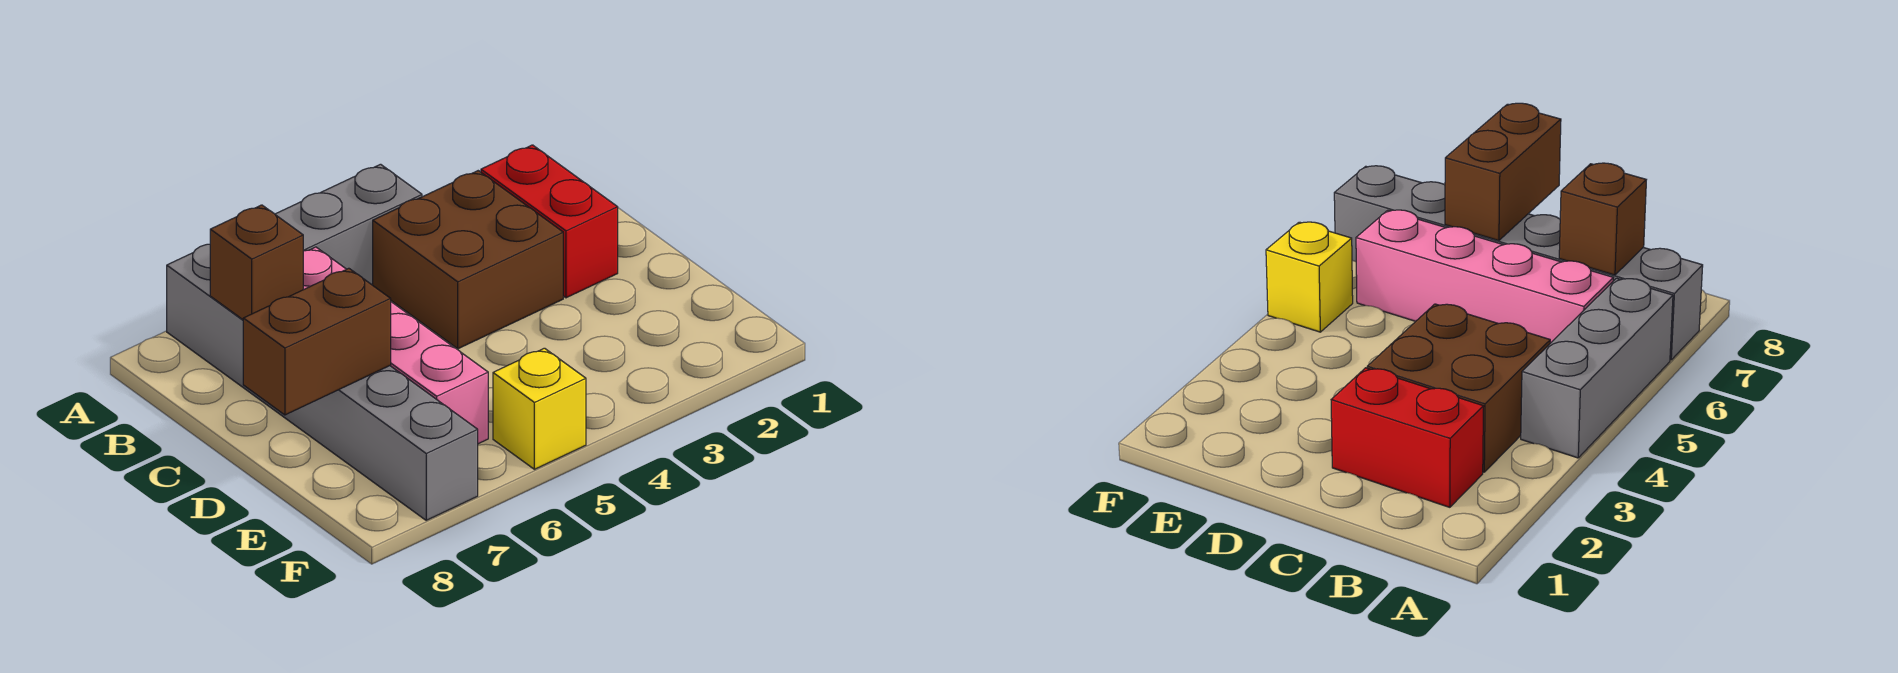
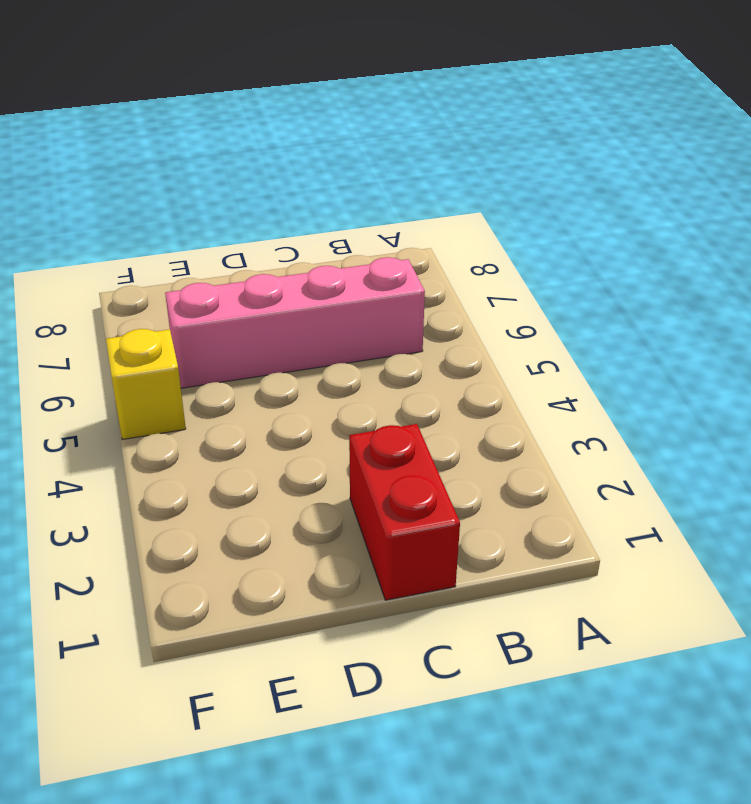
red brick C1:C2 level 1 -> red brick B2:C2 level 1
none -> grey brick A4:A6 level 1
none -> grey brick A7:F7 level 1

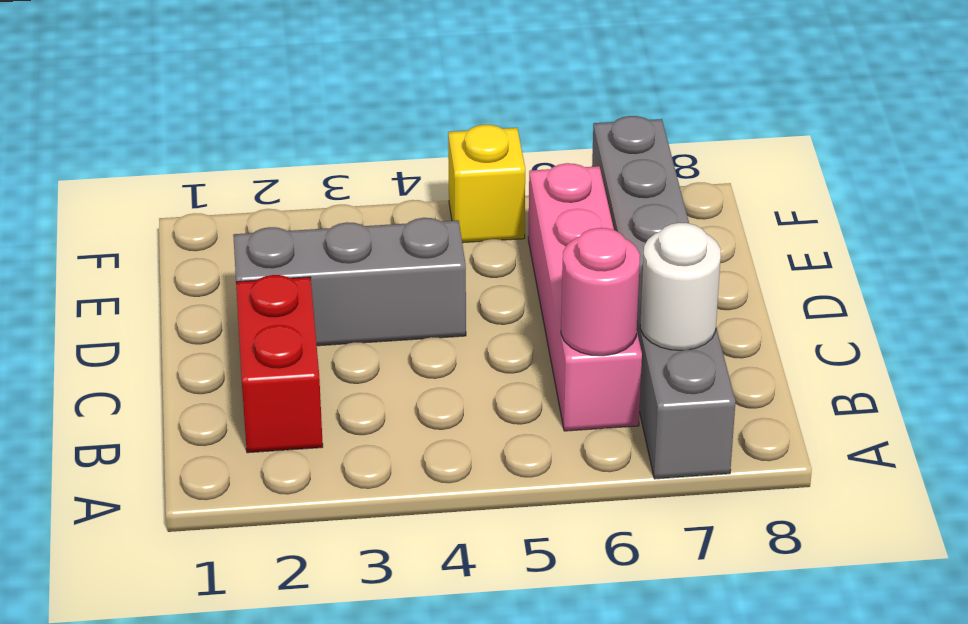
pink round brick B6 level 2 -> none
white round brick B7 level 2 -> brown brick B7 level 2
grey brick D2:D4 level 1 -> grey brick A4:A6 level 1
none -> brown brick B3:C4 level 1
none -> brown brick D7:D8 level 2

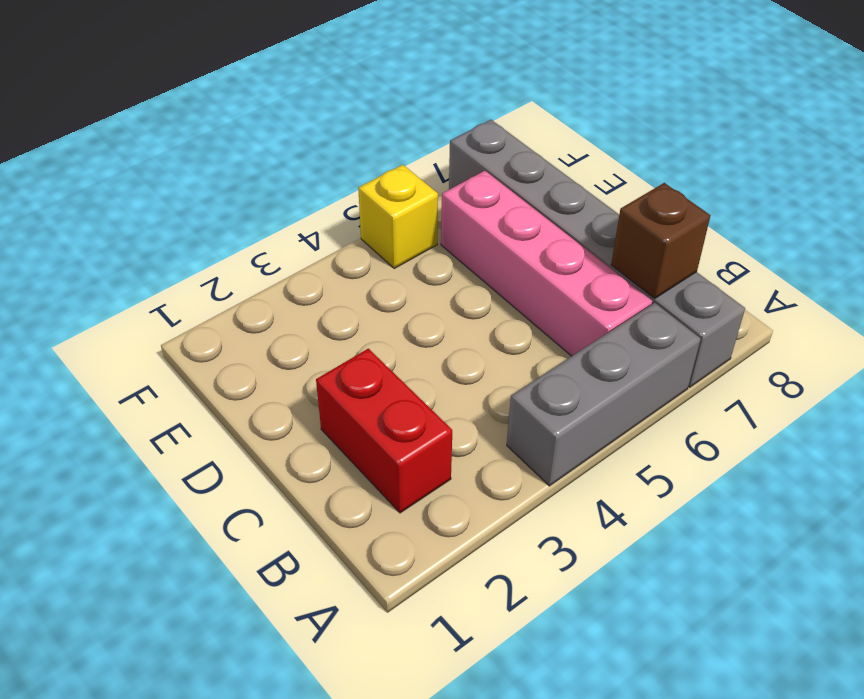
none -> brown brick B3:C4 level 1
none -> brown brick D7:D8 level 2

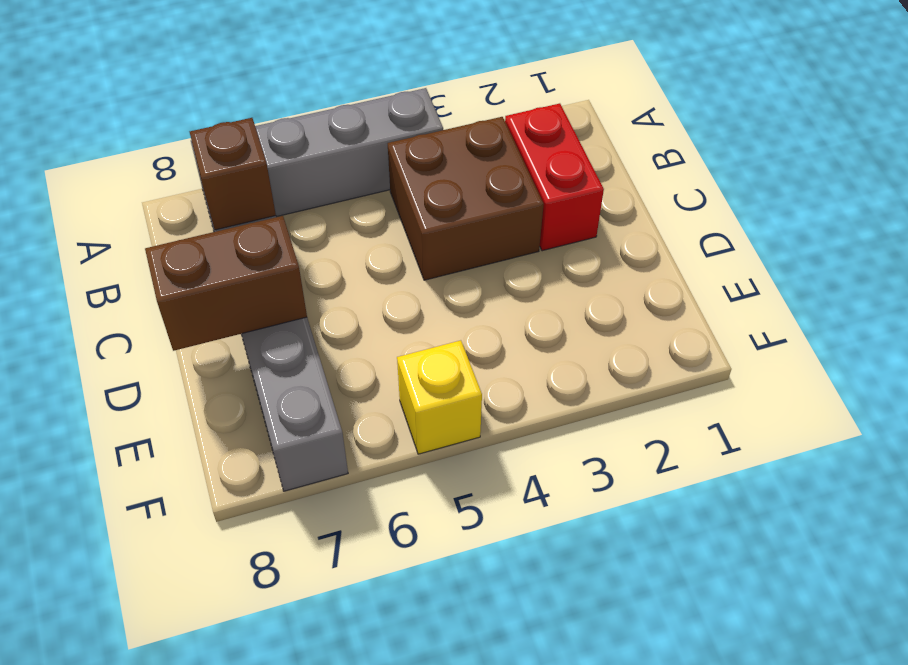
none -> pink brick B6:E6 level 1

